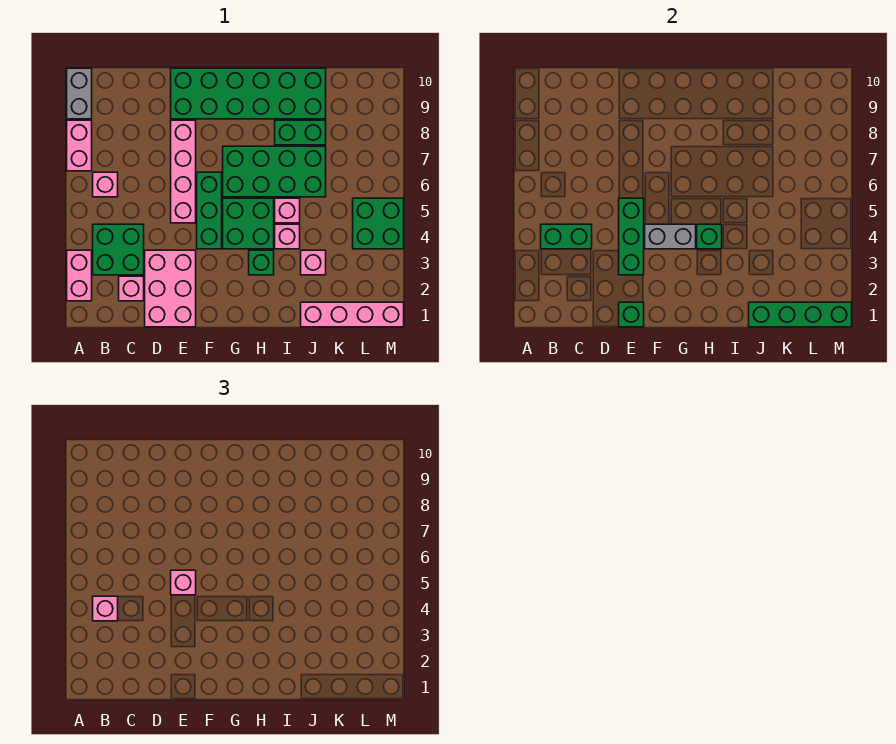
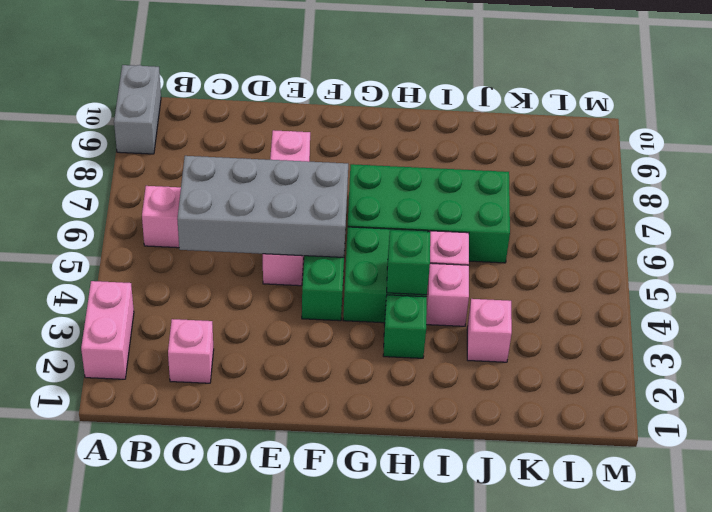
grey brick C5:F6 level 2 -> green brick E3:E5 level 2
none -> pink brick A7:A8 level 1
none -> green brick B3:C4 level 1
none -> pink brick D1:E3 level 1

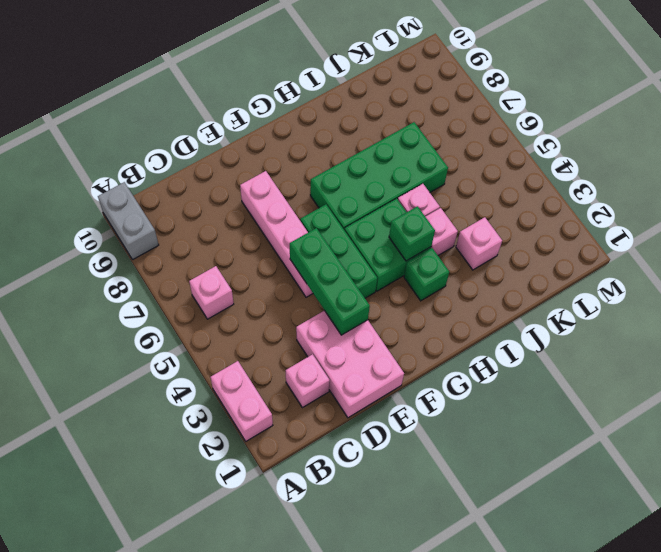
none -> pink brick A7:A8 level 1
none -> green brick B3:C4 level 1
none -> green brick E9:J10 level 1

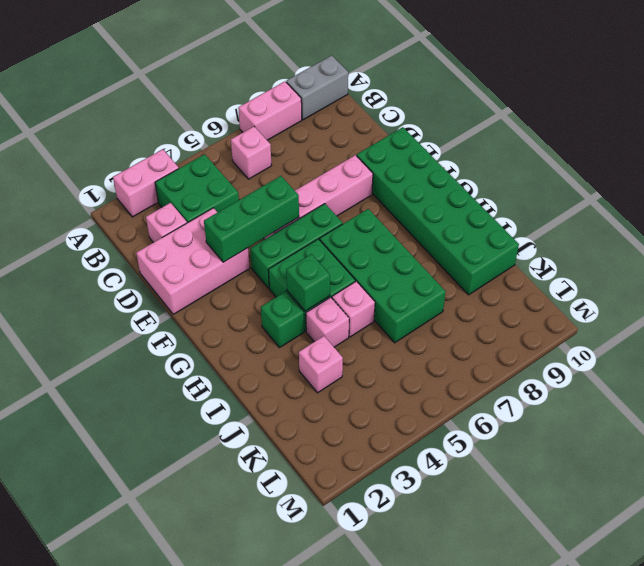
none -> green brick I8:J8 level 1
none -> pink brick J1:M1 level 1
none -> green brick L4:M5 level 1

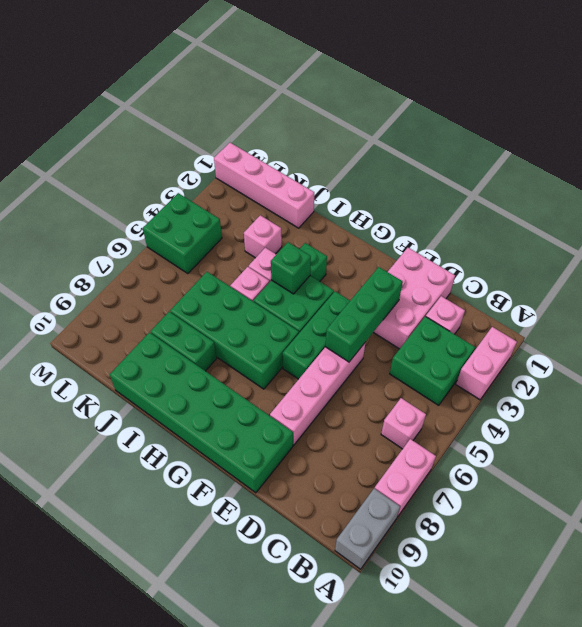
none -> green brick B4:C4 level 2
none -> green brick E1 level 2
none -> grey brick F4:G4 level 2

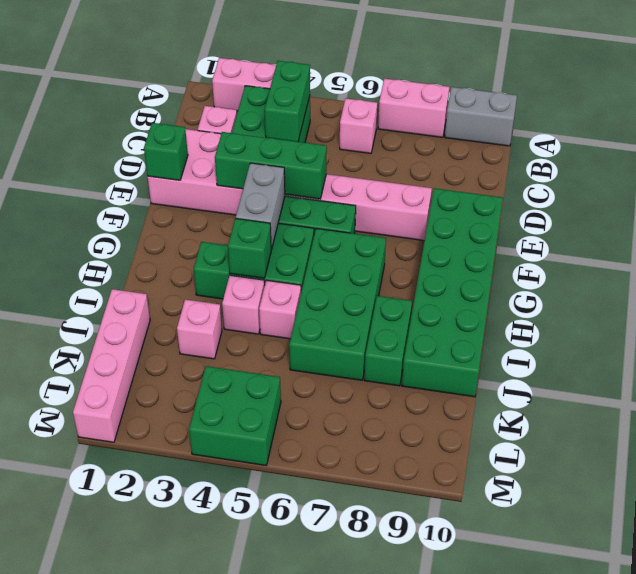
none -> green brick J1:M1 level 2
none -> pink brick B4 level 3
none -> pink brick E5 level 3

